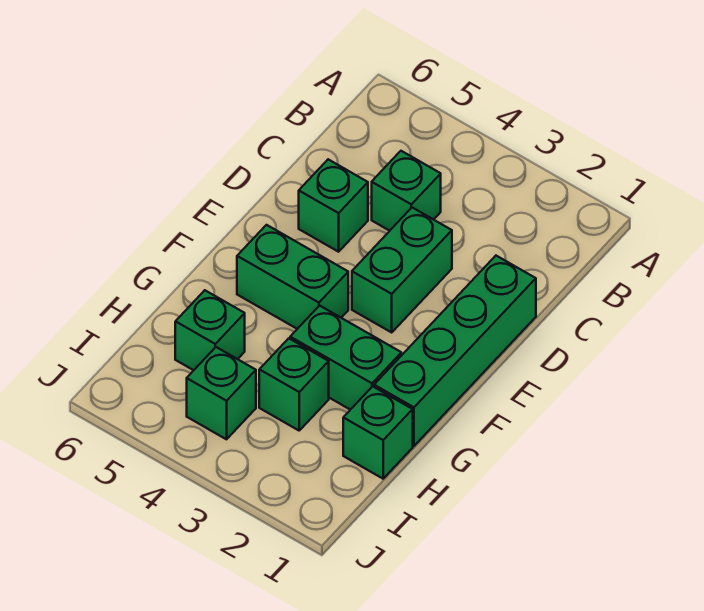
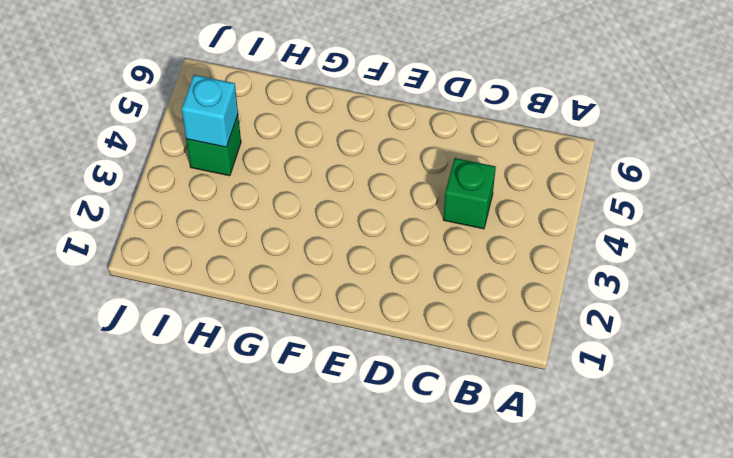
cyan brick I4 level 2 -> none
none -> green brick D1:G1 level 1
none -> green brick D3:E3 level 1

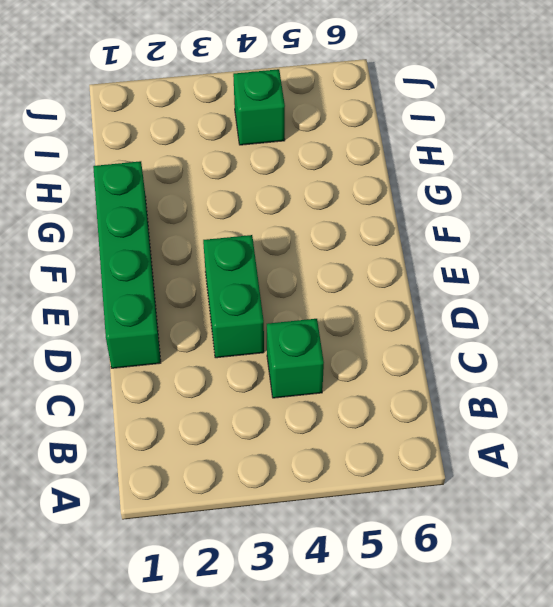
none -> green brick D5 level 1
none -> green brick F4:F5 level 1

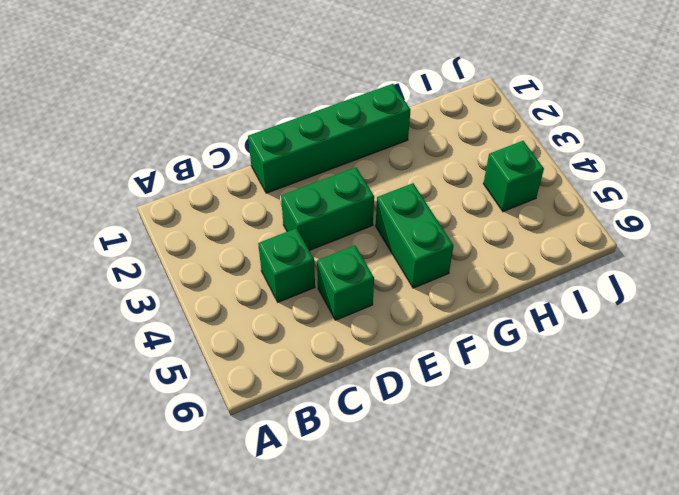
none -> green brick G2:G3 level 1
none -> green brick H1 level 1

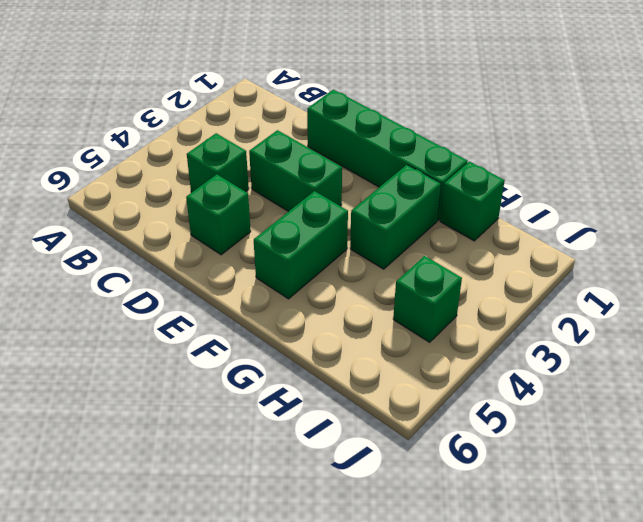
none -> green brick H3 level 1
none -> green brick H5 level 1

